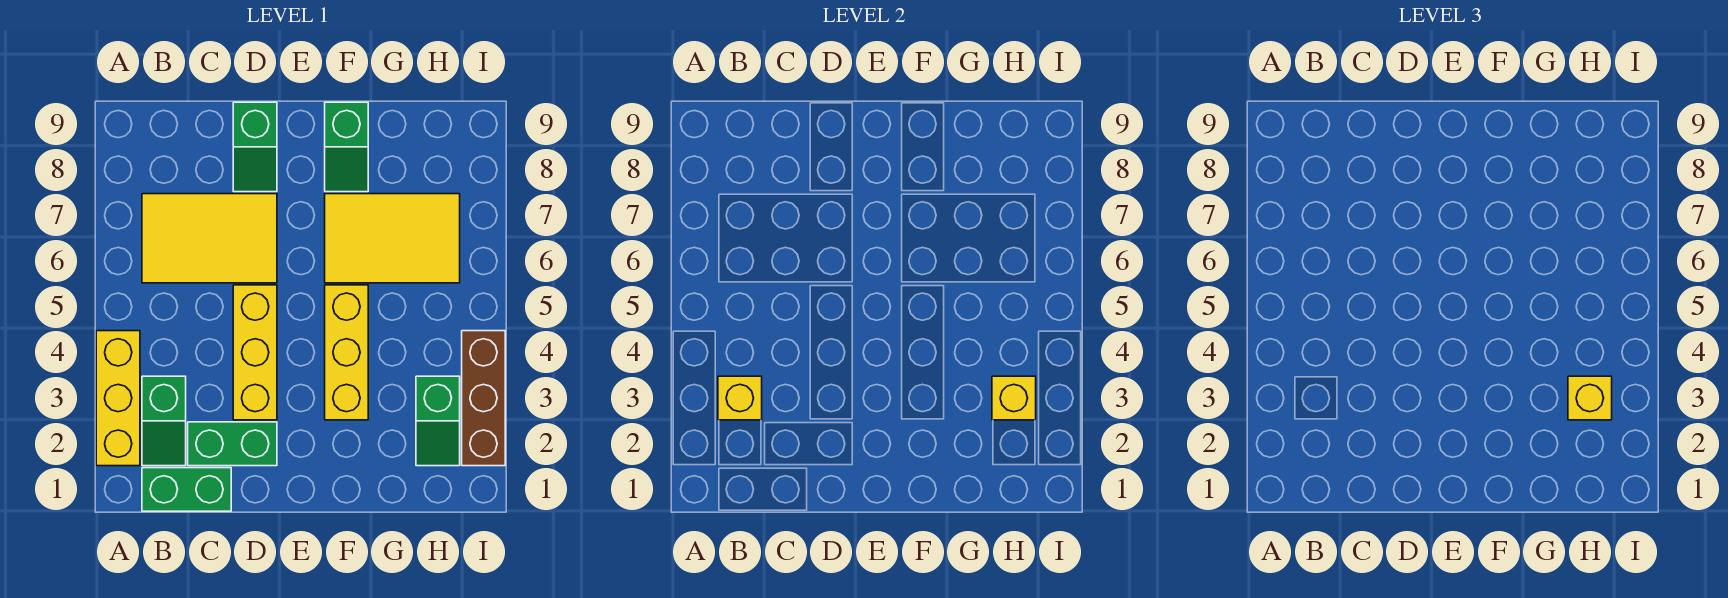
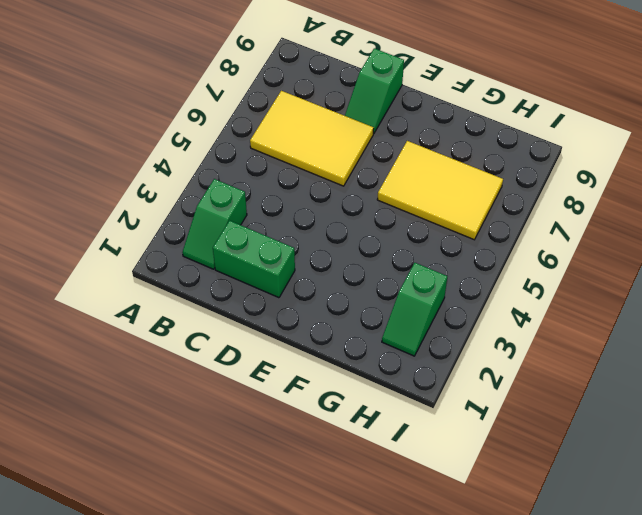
none -> yellow brick A2:A4 level 1
none -> green brick B1:C1 level 1
none -> yellow brick D3:D5 level 1

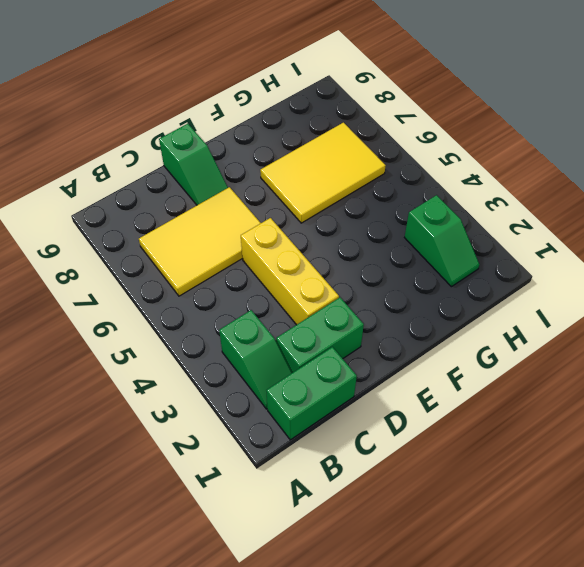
none -> yellow brick A2:A4 level 1
none -> yellow brick F3:F5 level 1
none -> green slope F8:F9 level 1 top 9

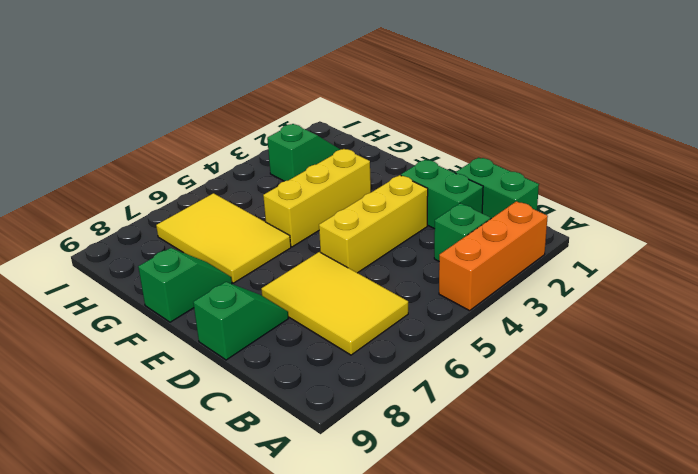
orange brick A2:A4 level 1 -> yellow brick A2:A4 level 1
none -> brown brick I2:I4 level 1
none -> yellow brick B3 level 2
none -> yellow brick H3 level 2

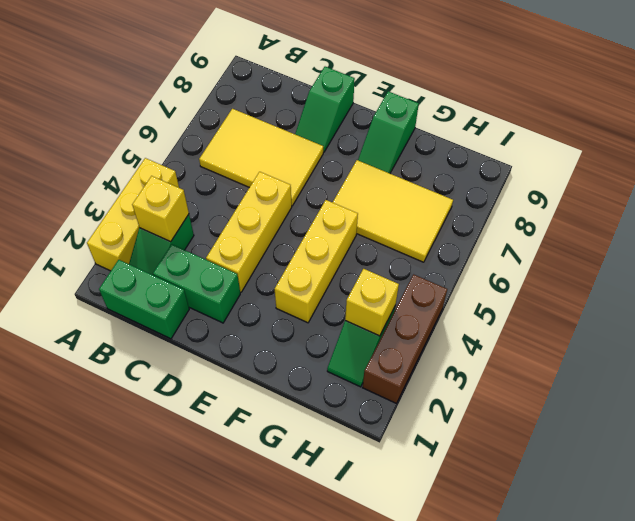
none -> yellow brick H3 level 3

